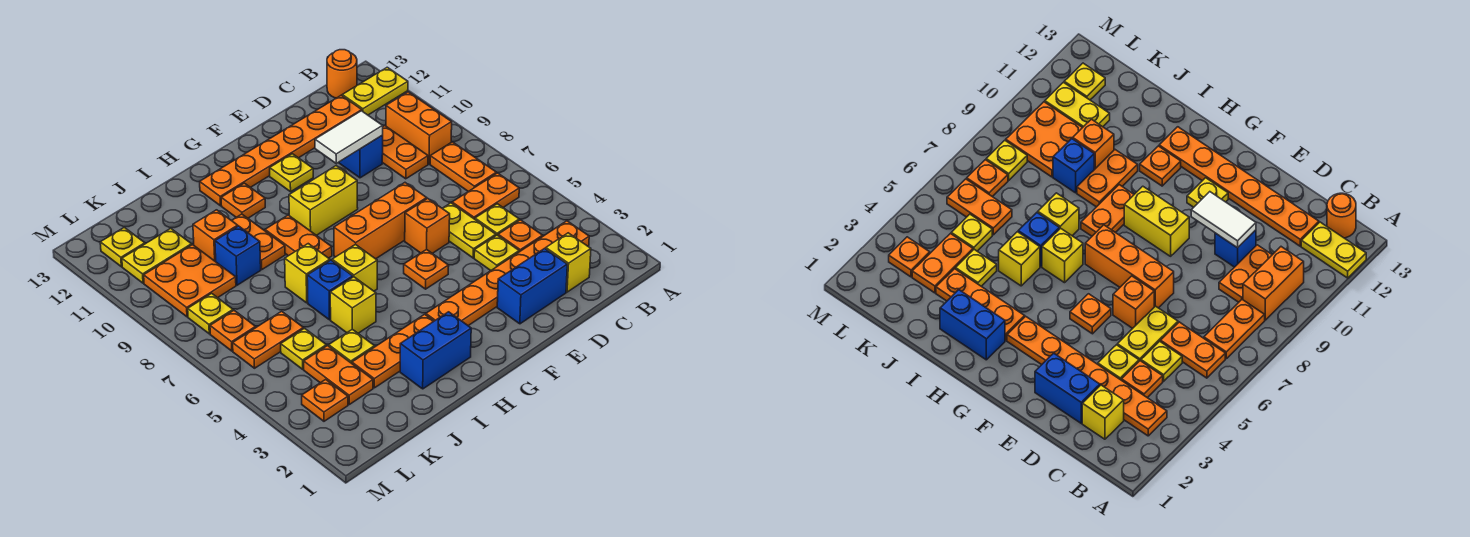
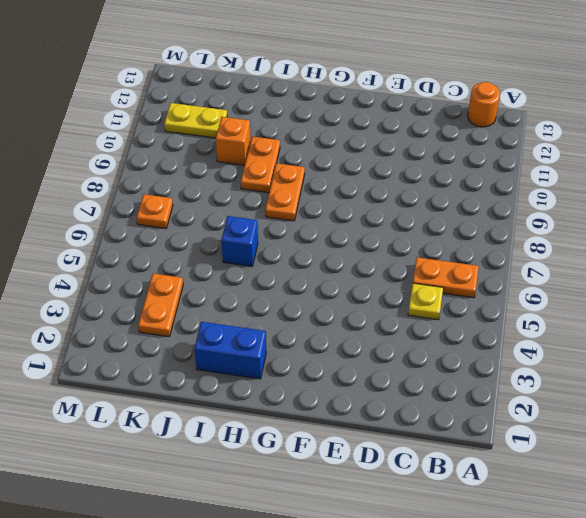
none -> yellow plate A12:B12 level 1
none -> orange plate B3:G3 level 1
none -> orange plate B7:B8 level 1
none -> orange brick B9:B10 level 1

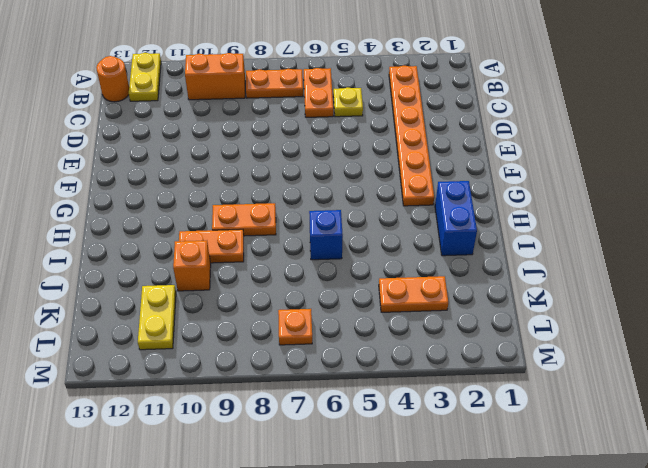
none -> yellow brick C2 level 1
none -> orange plate C4 level 1
none -> orange plate C9:C10 level 1
none -> orange plate C12:H12 level 1

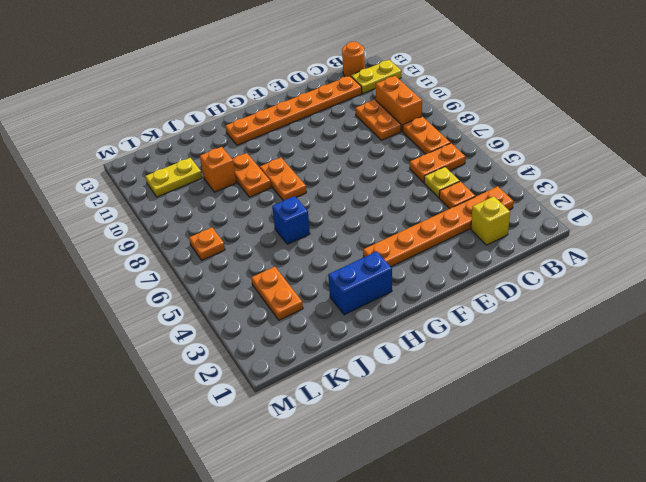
none -> blue brick D2:E2 level 1
none -> yellow plate D4 level 1
none -> yellow plate D5:D6 level 1
none -> blue brick D10 level 1

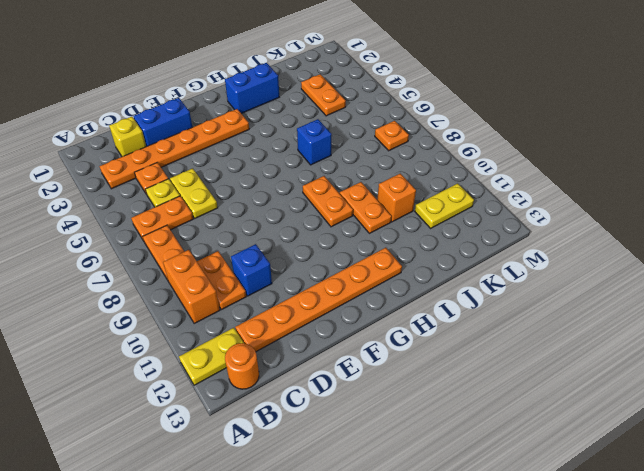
none -> yellow plate D4 level 1
none -> orange brick E6 level 1
none -> orange brick E7:G7 level 1
none -> orange plate F5 level 1

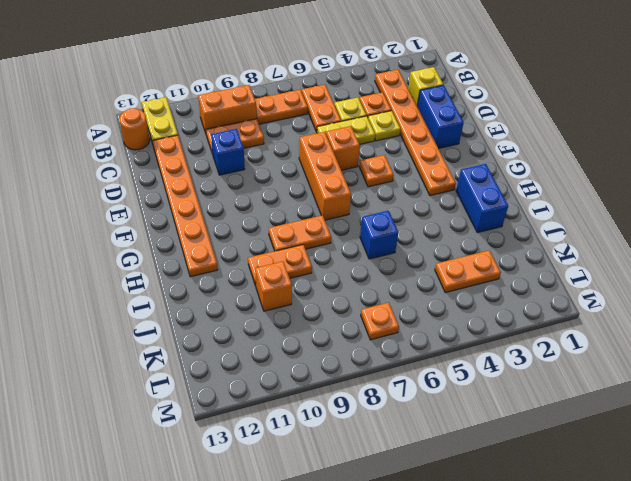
none -> yellow brick F9:G9 level 1
none -> yellow plate F11 level 1
none -> orange plate H3:J3 level 1
none -> yellow brick H6 level 1

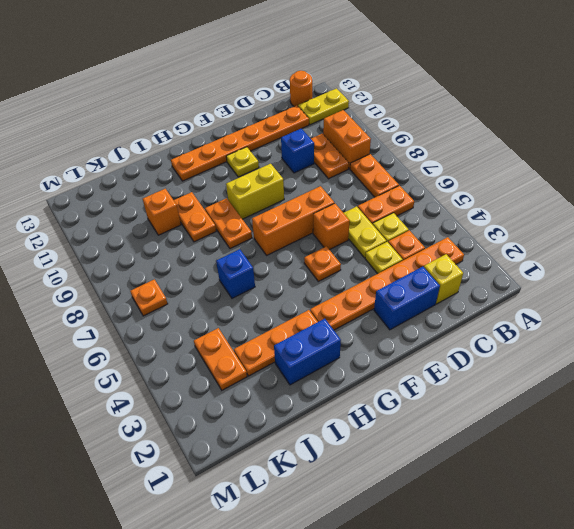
none -> yellow brick H6 level 1
none -> orange plate H11 level 1
none -> yellow brick I5 level 1
none -> yellow brick I7 level 1

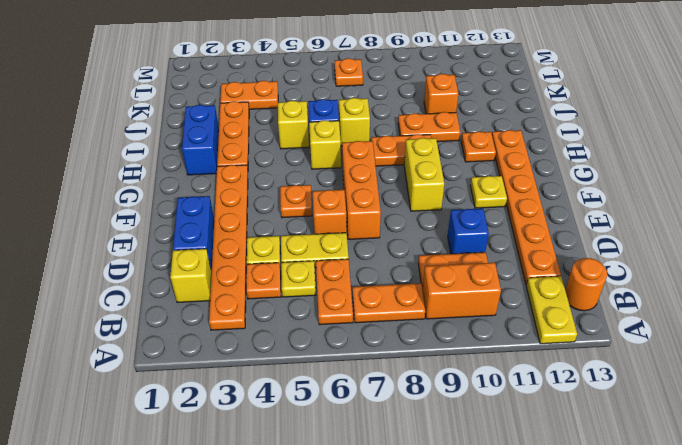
none -> yellow plate J4 level 1
none -> blue brick J9 level 1
none -> yellow plate K5 level 1
none -> orange plate K6:L6 level 1

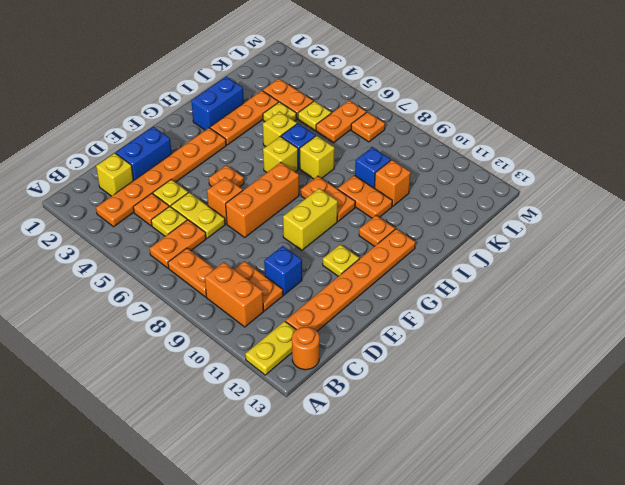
none -> orange plate K9:L10 level 1
none -> yellow plate K11:L11 level 1
none -> orange plate L3 level 1
none -> yellow plate L8 level 1

